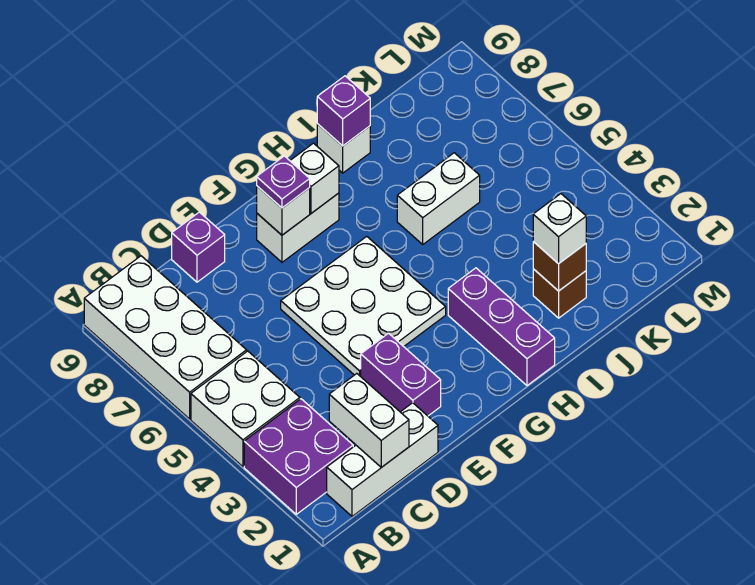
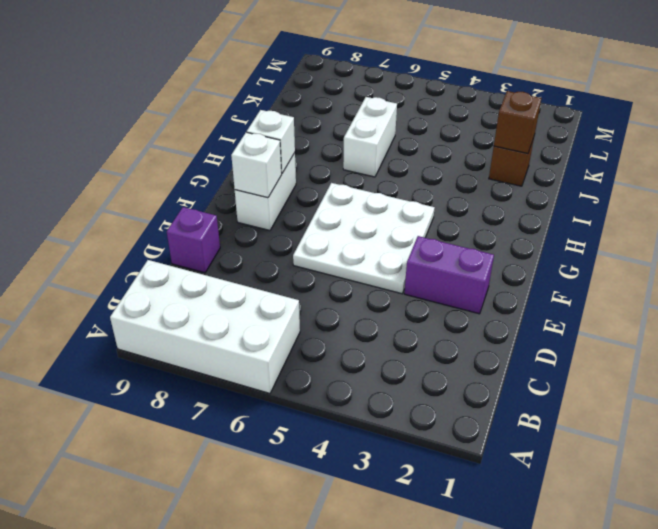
none -> purple brick A2:B3 level 1
none -> white brick A4:B5 level 1
none -> white brick B1:D1 level 1

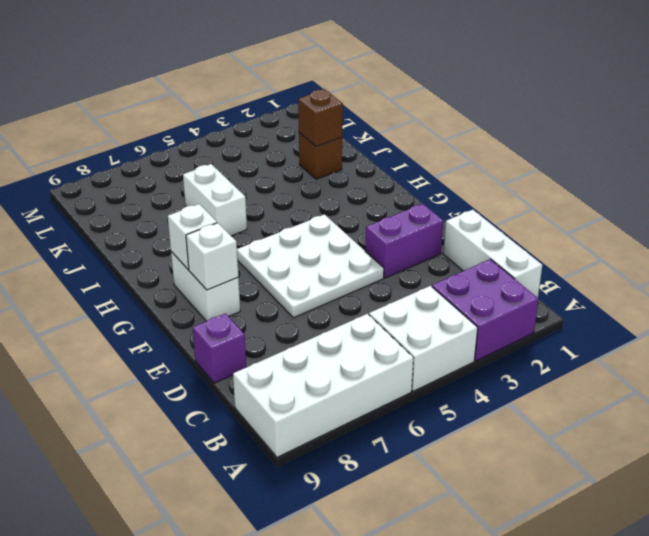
none -> purple brick H1:H3 level 1
none -> white brick I9 level 1
none -> white brick C1:C2 level 2

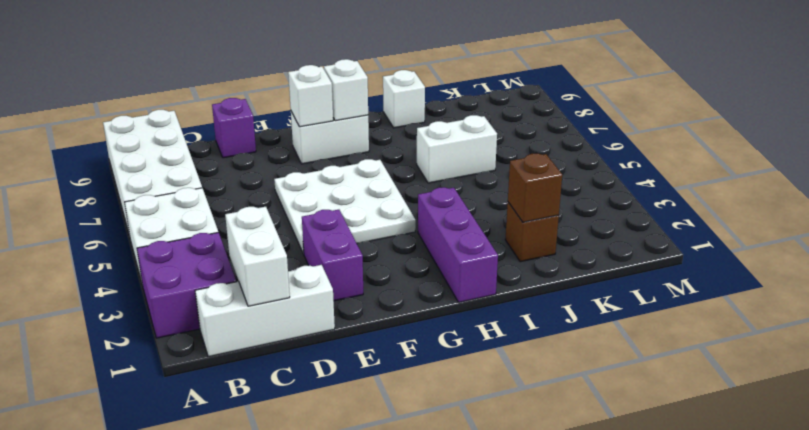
none -> purple brick I9 level 2
none -> purple plate F8 level 3
none -> white brick J2 level 3

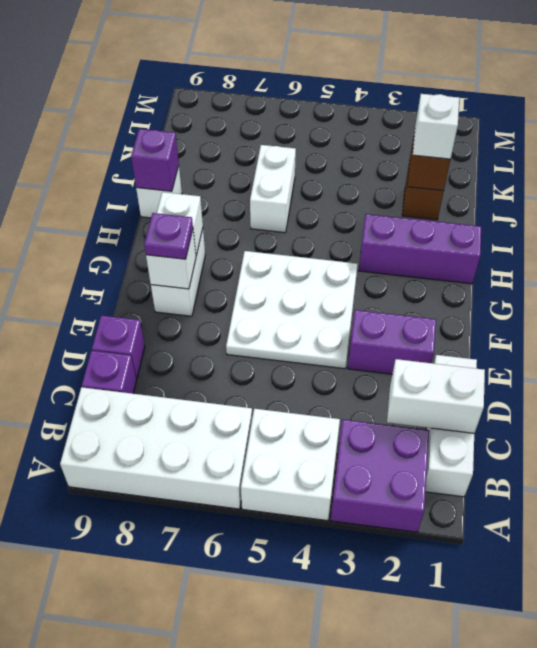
purple brick C9 level 1 -> none

